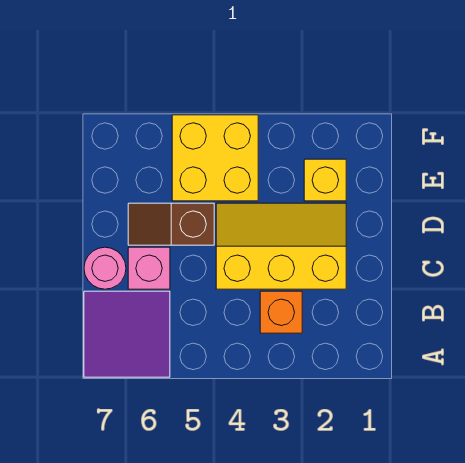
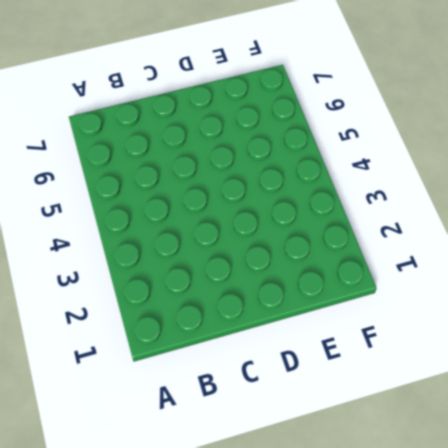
none -> purple tile A6:B7 level 1
none -> orange brick B3 level 1

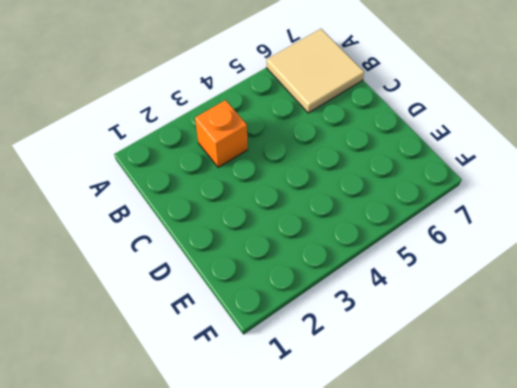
tan tile A6:B7 level 1 -> purple tile A6:B7 level 1
none -> yellow slope C2:D4 level 1 top C
none -> pink brick C6 level 1

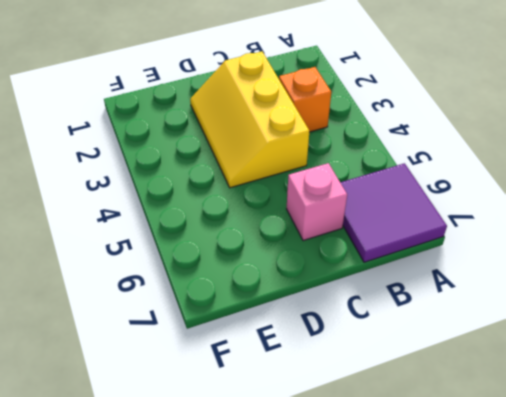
none -> pink round brick C7 level 1
none -> brown slope D5:D6 level 1 top 5

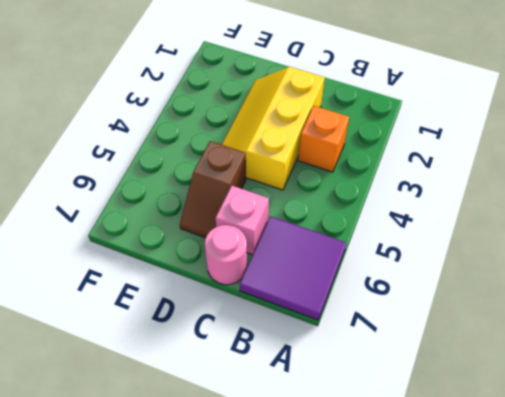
none -> yellow brick E2 level 1
none -> yellow brick E4:F5 level 1

